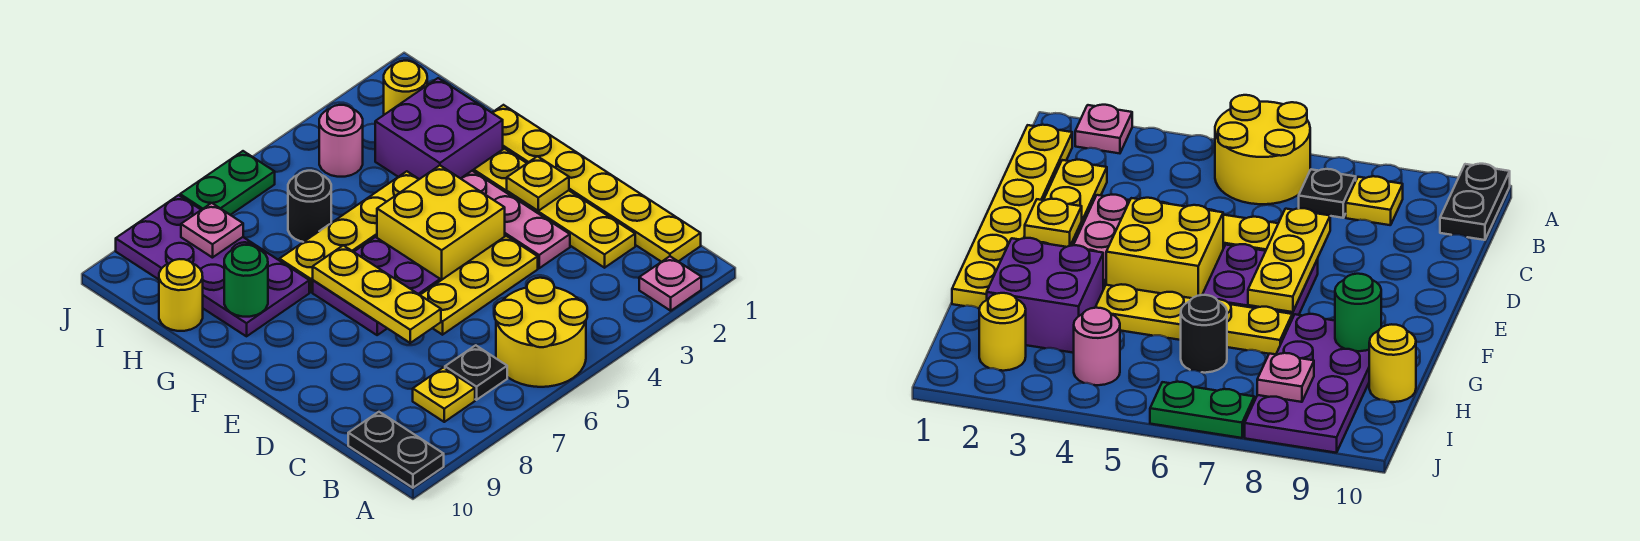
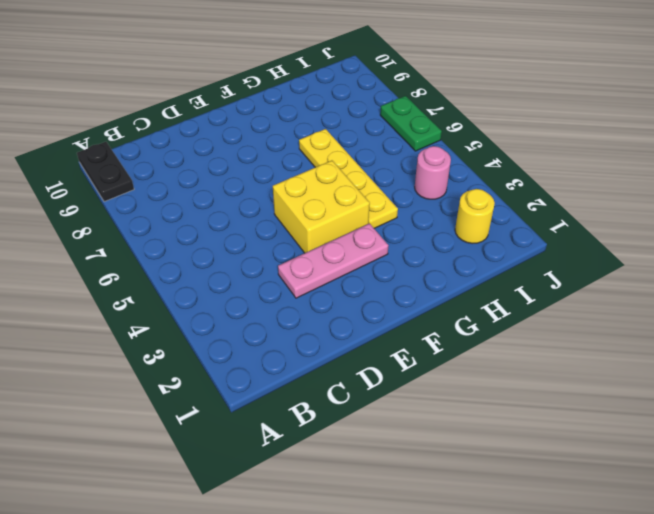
black plate A9:A10 level 1 -> black plate A10:B10 level 1
none -> pink plate A2 level 1
none -> yellow round brick A5:B6 level 1
none -> yellow plate B1:G1 level 1

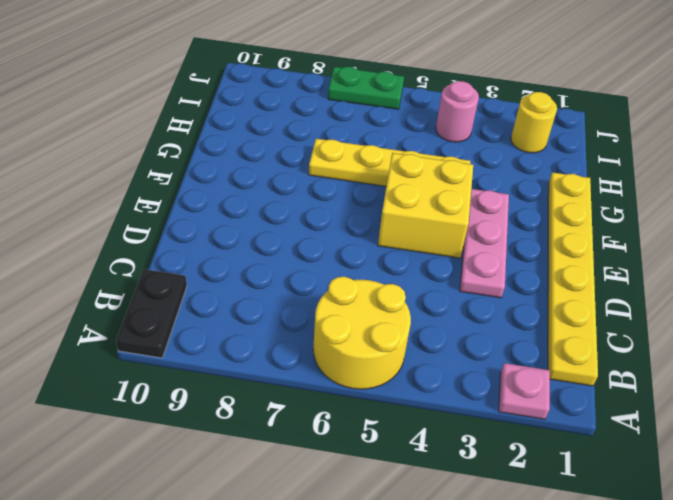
none -> black plate B7 level 1
none -> yellow plate B8 level 1
none -> yellow plate C2:F2 level 1

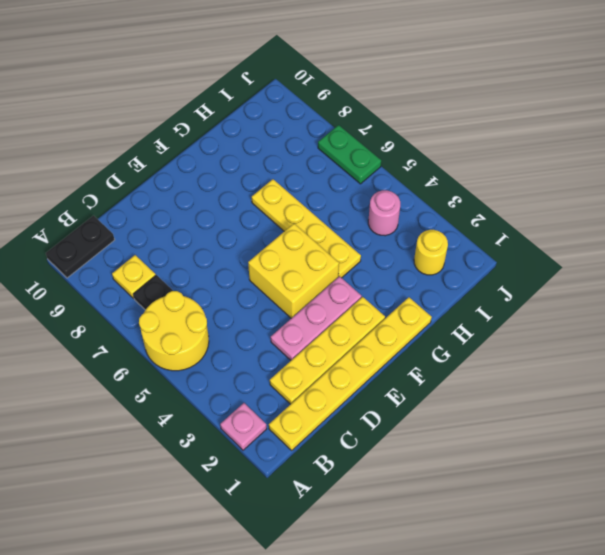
none -> yellow plate D4:D6 level 1
none -> purple plate E6:F7 level 1
none -> purple brick G2:H3 level 1

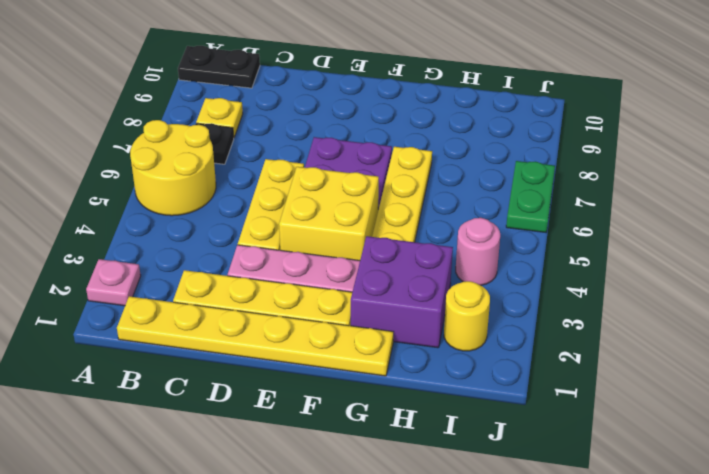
none -> purple plate G8:J9 level 1
none -> black round brick H6 level 1
none -> yellow round brick H10 level 1

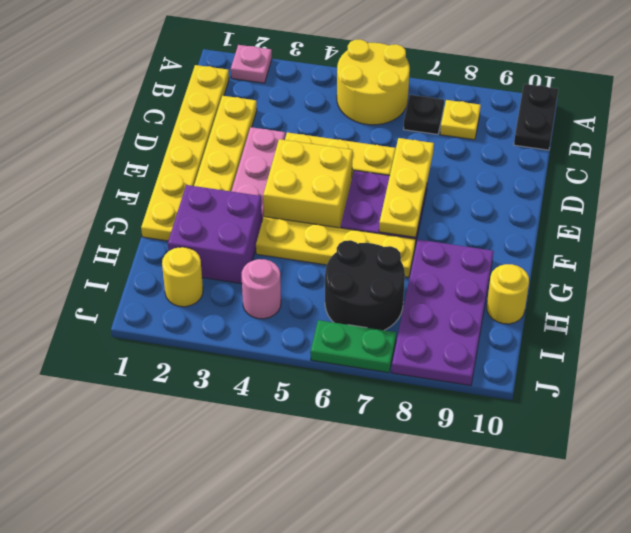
black round brick H6:I7 level 1 -> black round brick H6 level 1
none -> yellow plate E2 level 2
none -> green round brick G9 level 2
none -> pink plate I8 level 2

